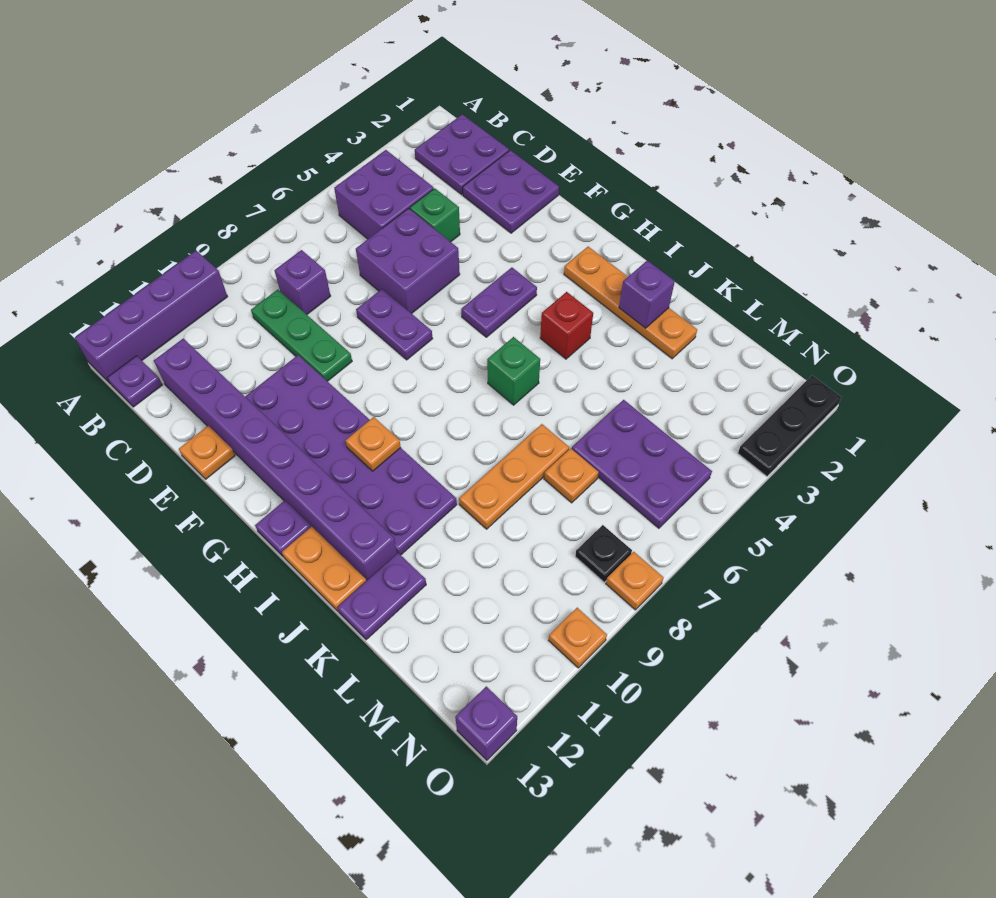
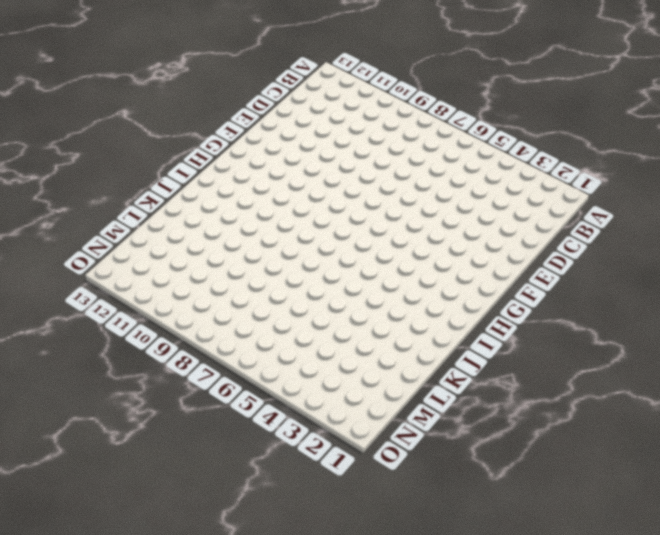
none -> purple brick A10:A13 level 1
none -> purple plate B1:C2 level 1
none -> purple brick B4:C5 level 1
none -> purple plate B13 level 1

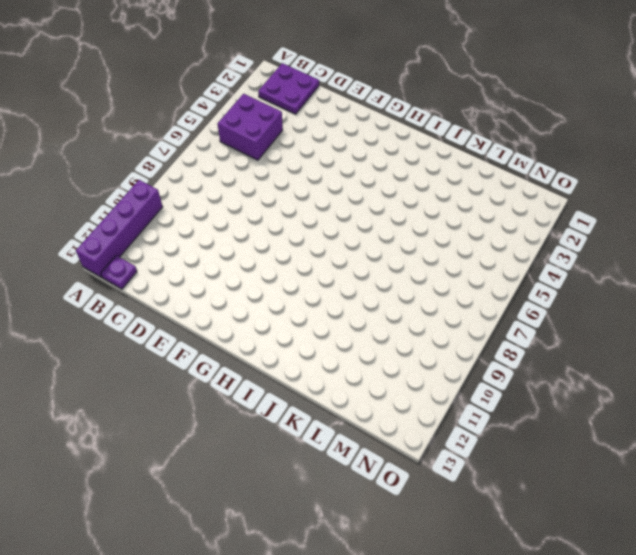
none -> purple brick C8 level 1
none -> green plate C9:E9 level 1
none -> purple brick C12:J12 level 1
none -> purple plate D1:E2 level 1

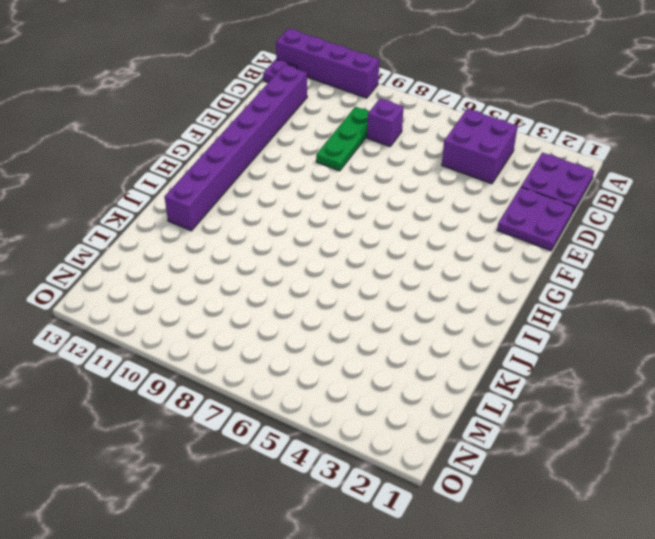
none -> green brick D4 level 1
none -> purple brick D5:E6 level 1
none -> purple plate E7:F7 level 1
none -> purple plate E10:J11 level 1

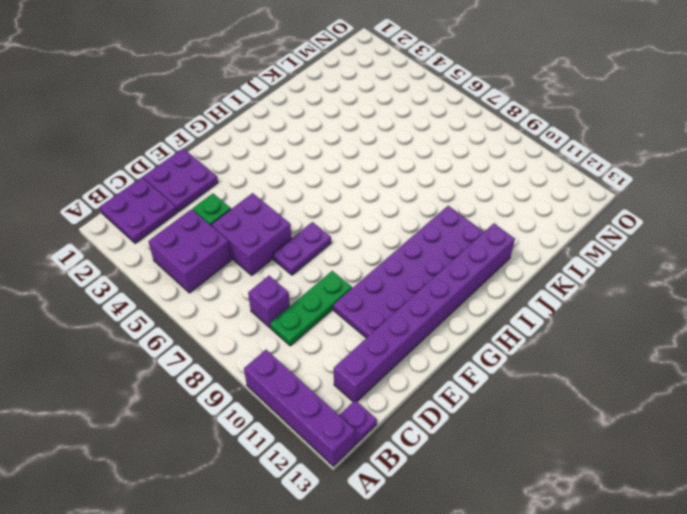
none -> orange plate E13 level 1
none -> purple plate G4:G5 level 1
none -> orange plate H2:K2 level 1
none -> purple plate H13 level 1

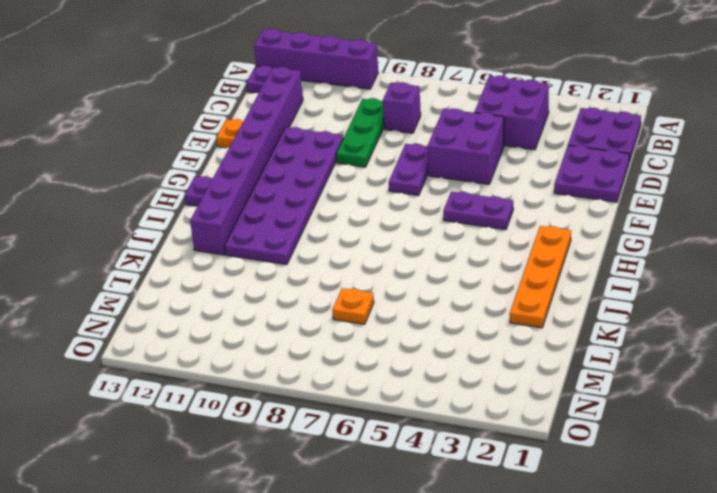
none -> green brick D4 level 1
none -> red brick I4 level 1
none -> green brick I6 level 1
none -> orange plate I13:J13 level 1

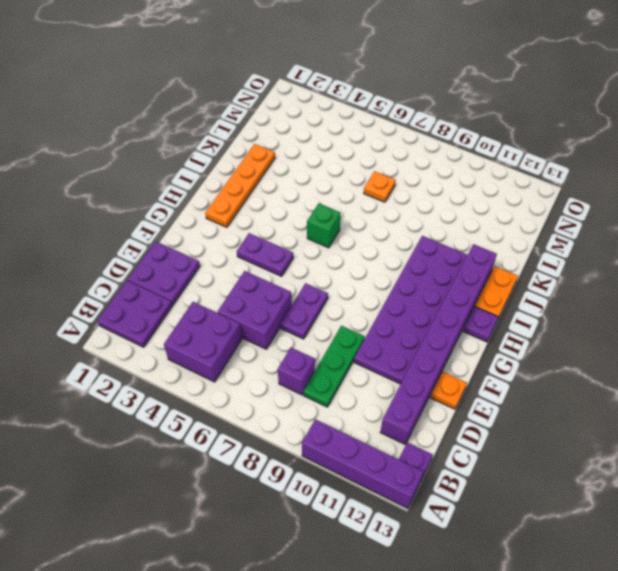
none -> green brick D4 level 1
none -> red brick I4 level 1
none -> orange plate K7:K9 level 1
none -> purple plate K12:K13 level 1

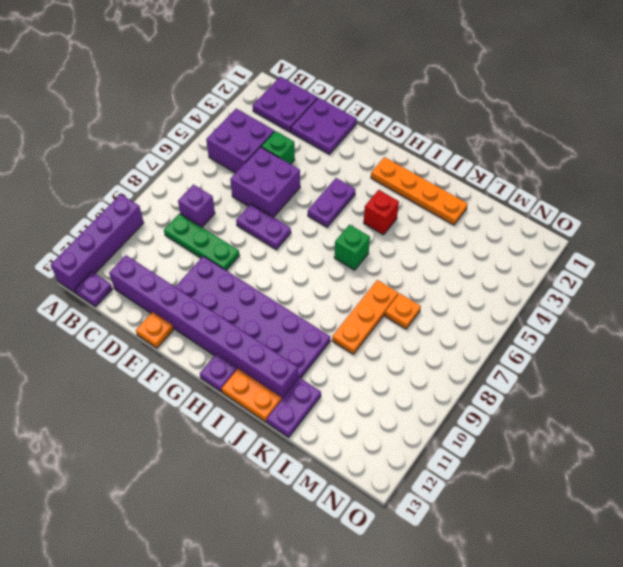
none -> purple plate L5:N6 level 1
none -> black plate N8 level 1
none -> black plate O1:O3 level 1
none -> orange plate O8 level 1

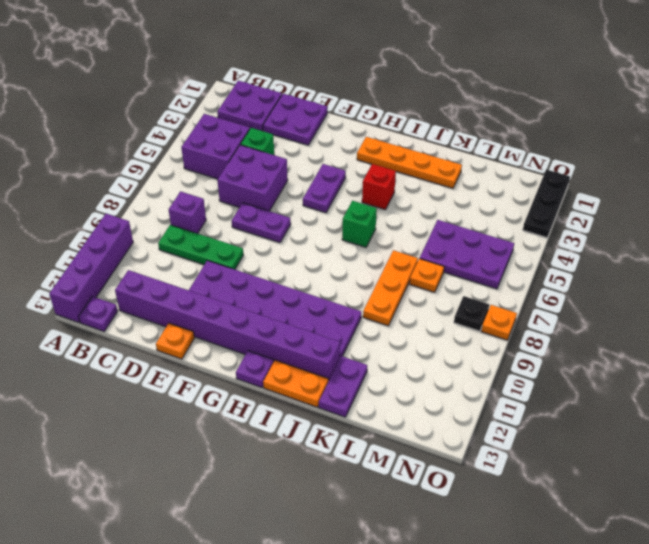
none -> orange plate O10 level 1
none -> purple brick O13 level 1
none -> orange plate H10 level 2
none -> purple brick J2 level 2

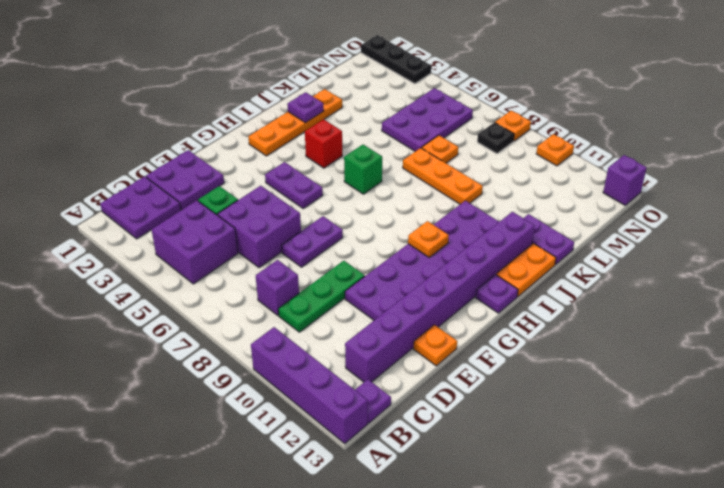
purple plate J2 level 2 -> purple brick J2 level 2

